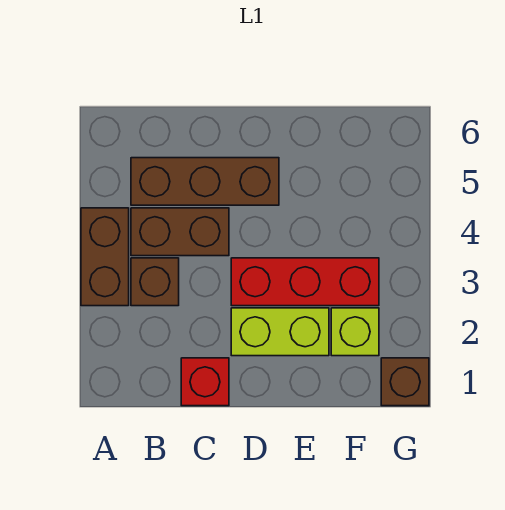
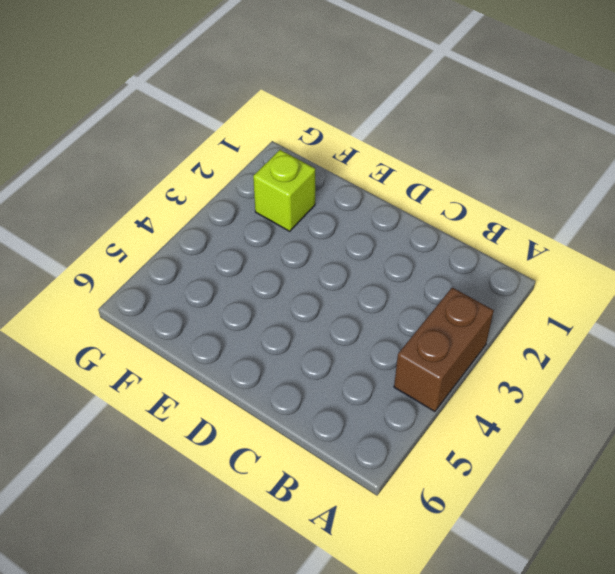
none -> brown brick B3 level 1
none -> brown brick B4:C4 level 1

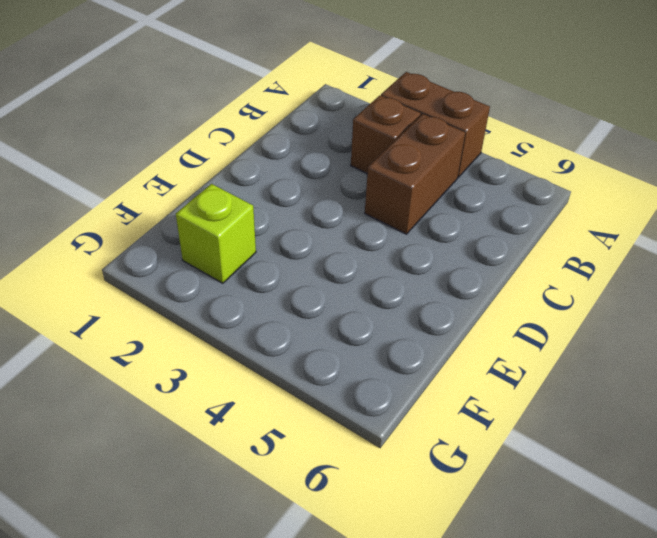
none -> brown brick B5:D5 level 1
none -> red brick C1 level 1

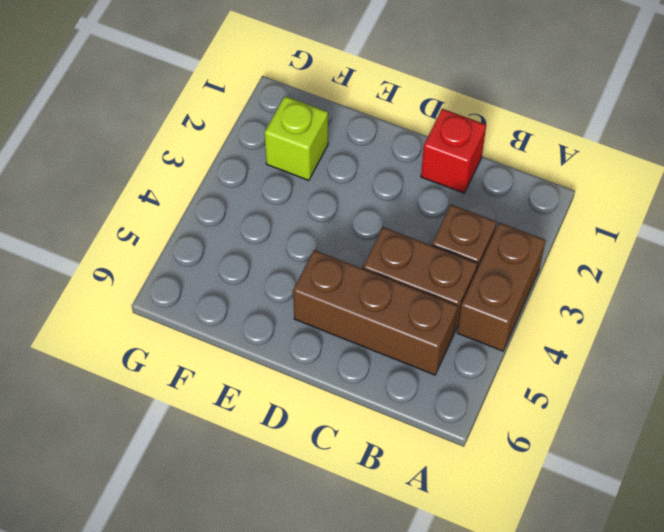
none -> lime brick D2:E2 level 1
none -> red brick D3:F3 level 1

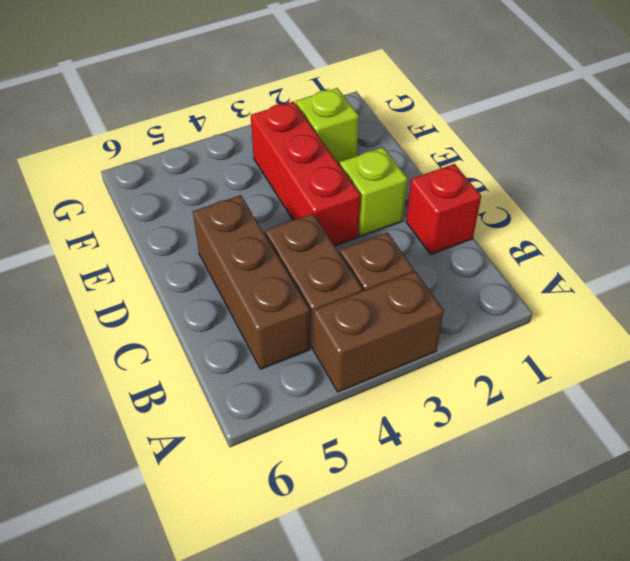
lime brick D2 level 1 -> lime brick D2:E2 level 1
none -> brown brick G1 level 1

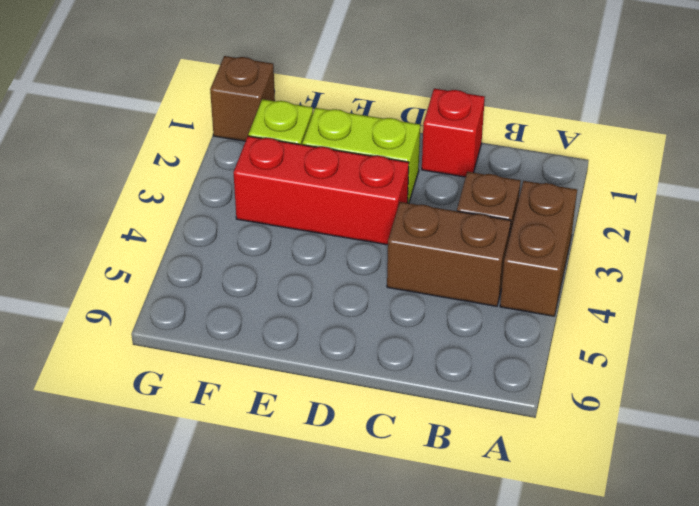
none -> brown brick B5:D5 level 1

